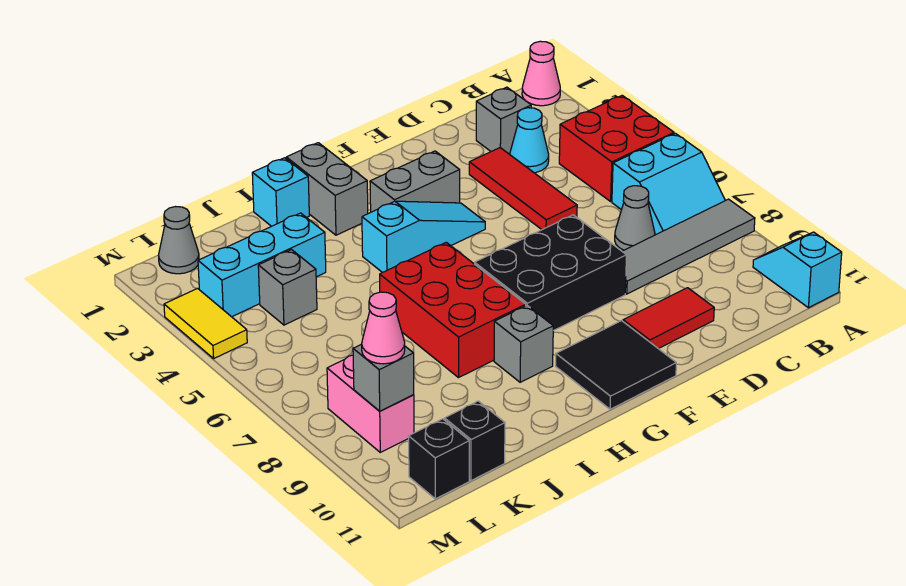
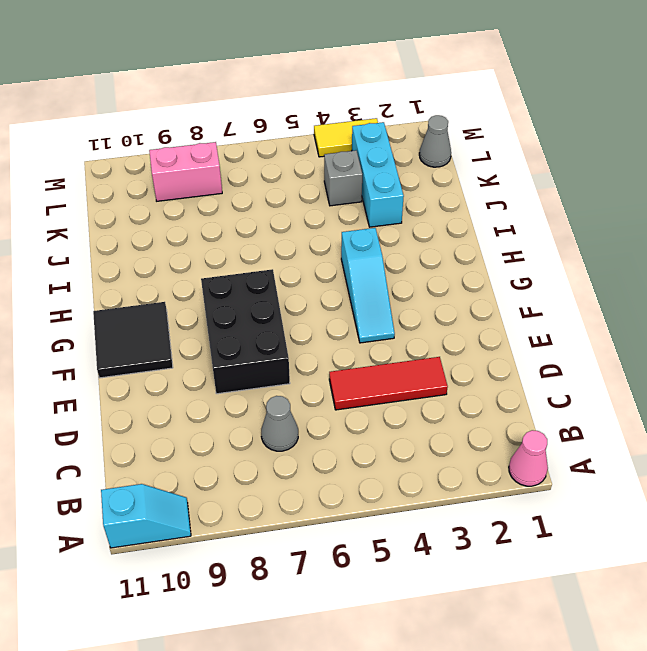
none -> red brick A4:B5 level 1
none -> cyan slope A6:B7 level 1 top 6
none -> grey tile A8:D8 level 1

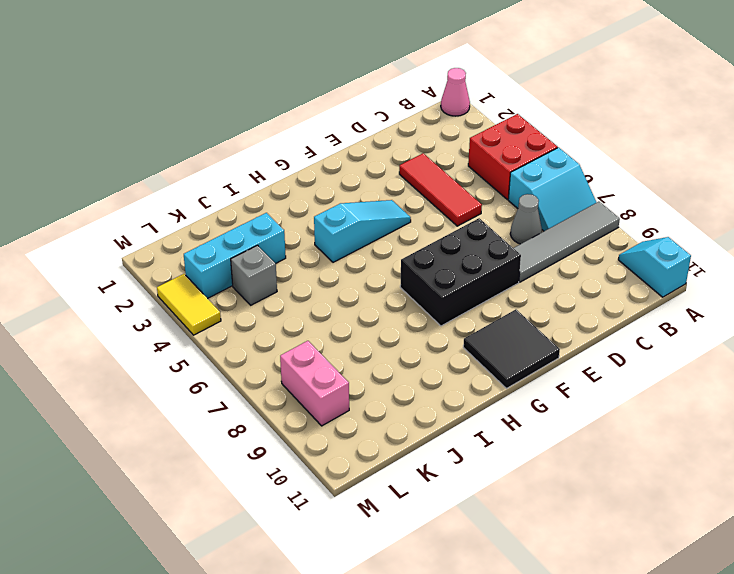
none -> grey brick C2 level 1
none -> cyan cone C3 level 1
none -> red tile D10:E10 level 1

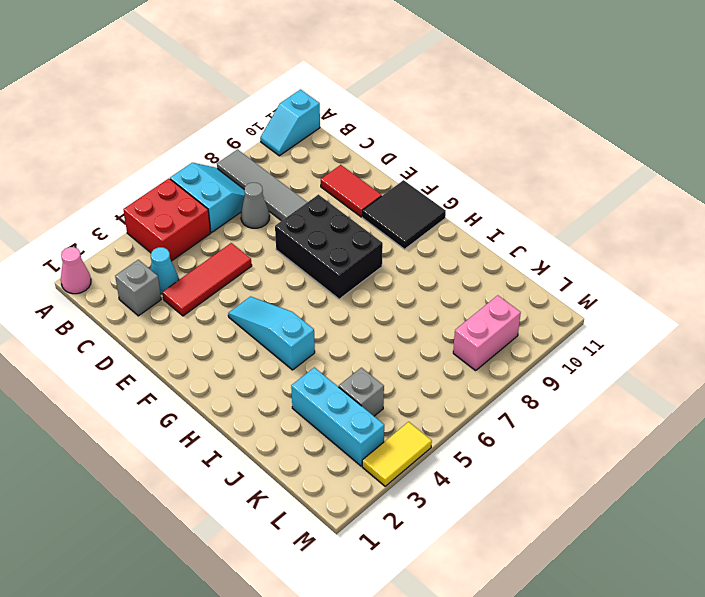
none -> grey brick F3:G3 level 1
none -> grey brick H1:H2 level 1
none -> red brick H6:I8 level 1

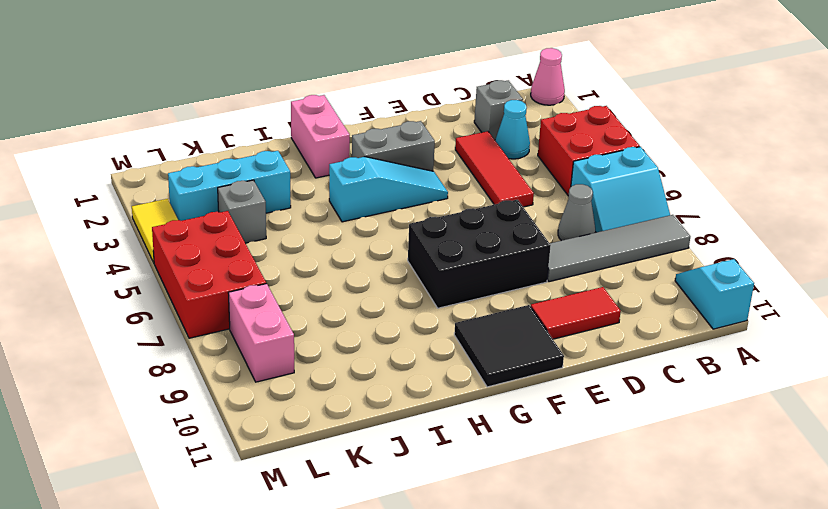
pink brick H1:H2 level 1 -> grey brick H1:H2 level 1
red brick L5:M7 level 1 -> red brick H6:I8 level 1
none -> grey brick H9 level 1
none -> cyan brick I1 level 1
none -> black brick K11 level 1

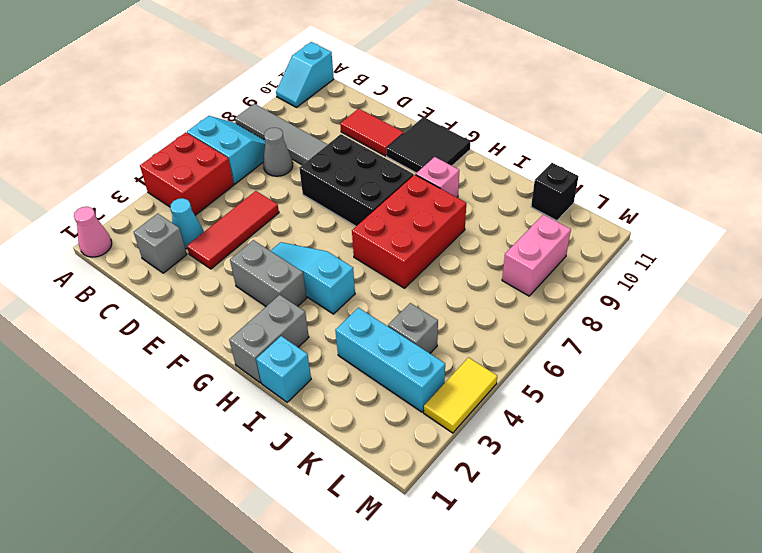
pink brick H9 level 1 -> grey brick H9 level 1
none -> grey cone L1 level 1
none -> black brick L11 level 1
none -> grey brick L9 level 2

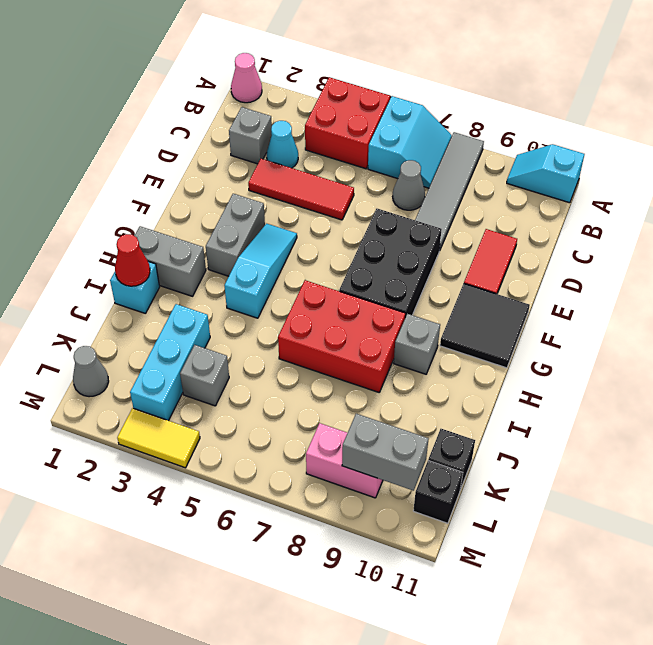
red cone I1 level 2 -> none
grey brick L9:L10 level 2 -> grey brick L9 level 2
none -> pink cone L9 level 3

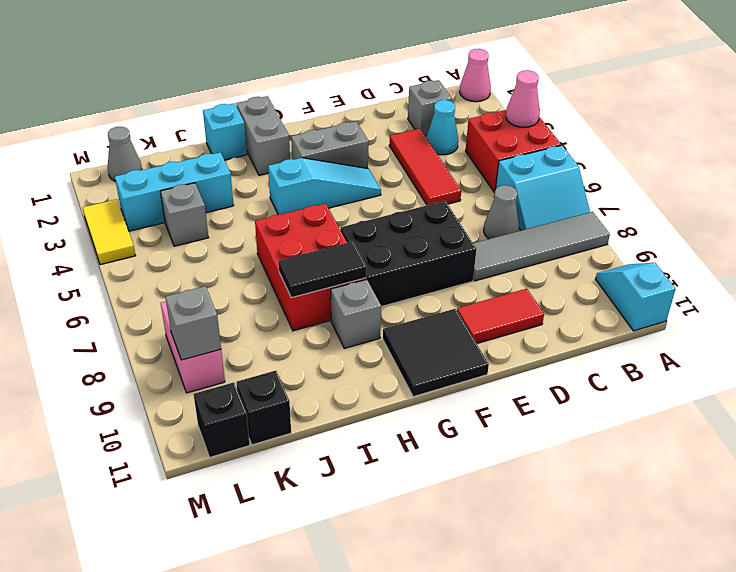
pink cone A4 level 2 -> pink cone L9 level 3
black tile H8:I8 level 2 -> none

